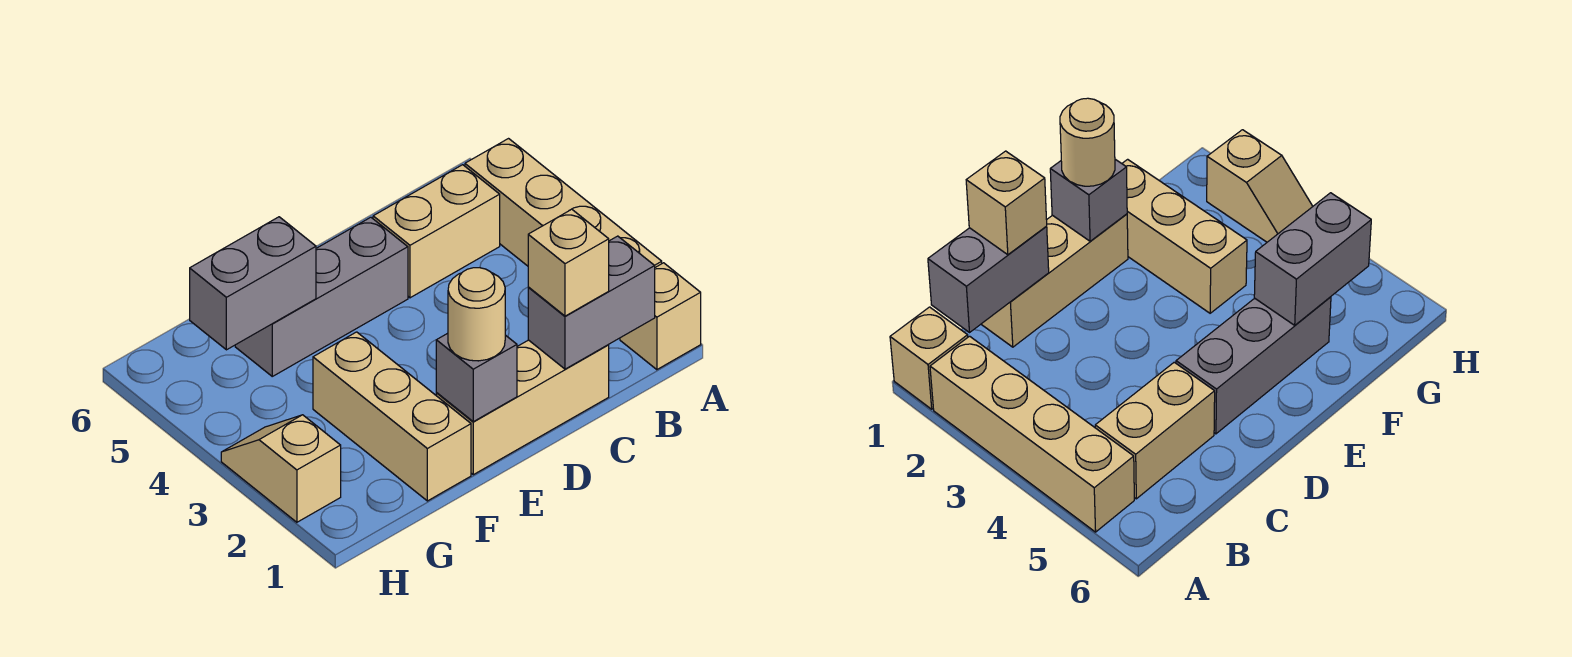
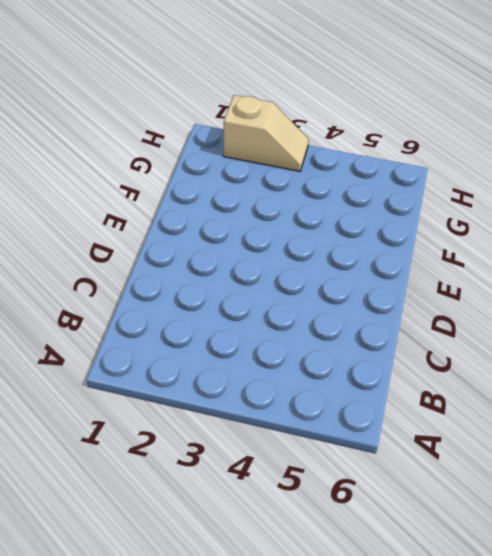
none -> tan brick A1 level 1
none -> tan brick A2:A5 level 1
none -> tan brick B5:C5 level 1

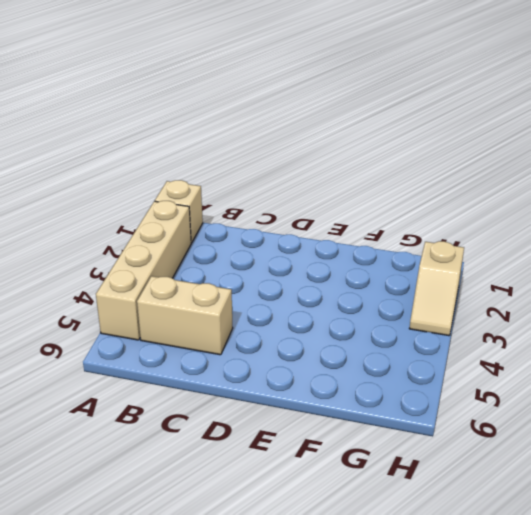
none -> tan brick C1:E1 level 1
none -> grey brick D5:F5 level 1
none -> tan brick F1:F3 level 1

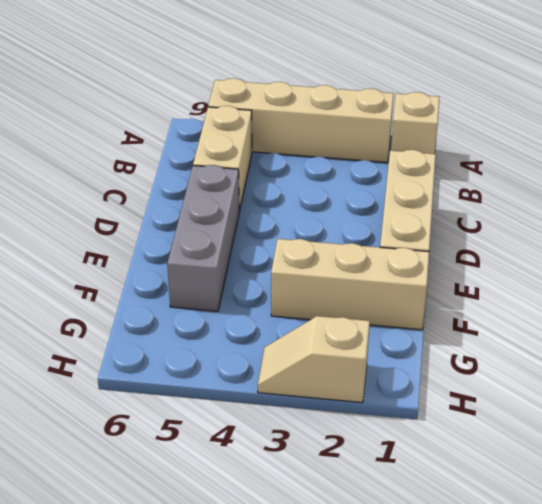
none -> grey brick B1:C1 level 2
none -> grey brick E1 level 2
none -> grey brick F5:G5 level 2

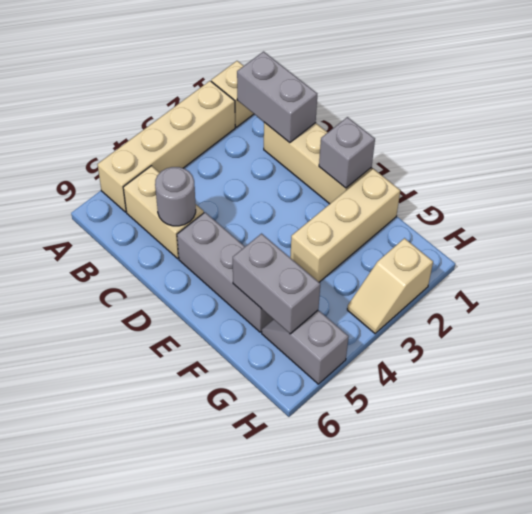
grey round brick C5 level 2 -> none
grey slope G5:H5 level 1 top H -> none
none -> tan brick C1 level 3
none -> tan round brick E1 level 3

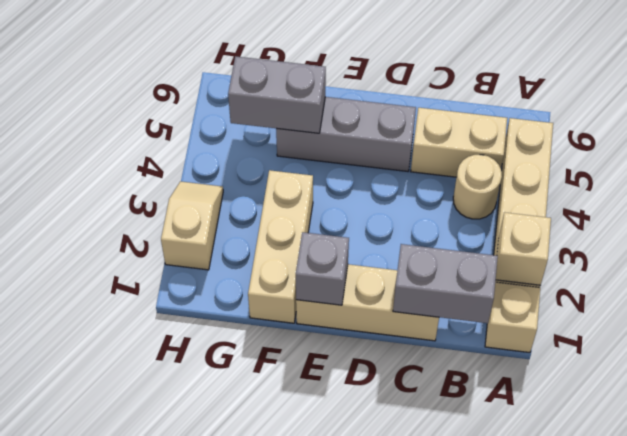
tan brick A2 level 2 -> tan brick C1 level 3
tan round brick B4 level 1 -> tan round brick E1 level 3

